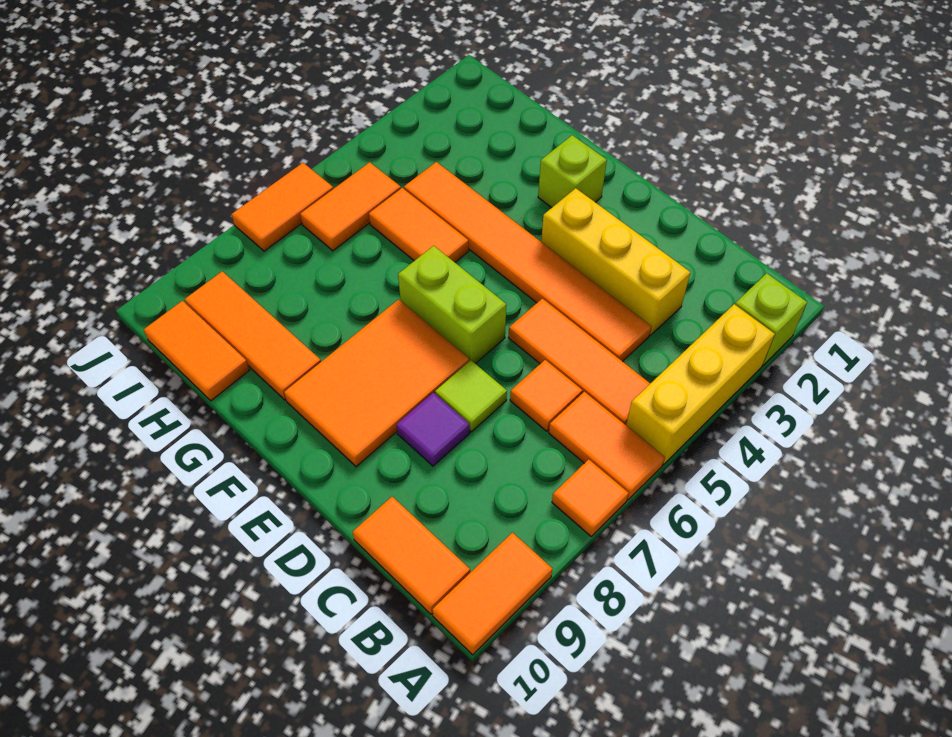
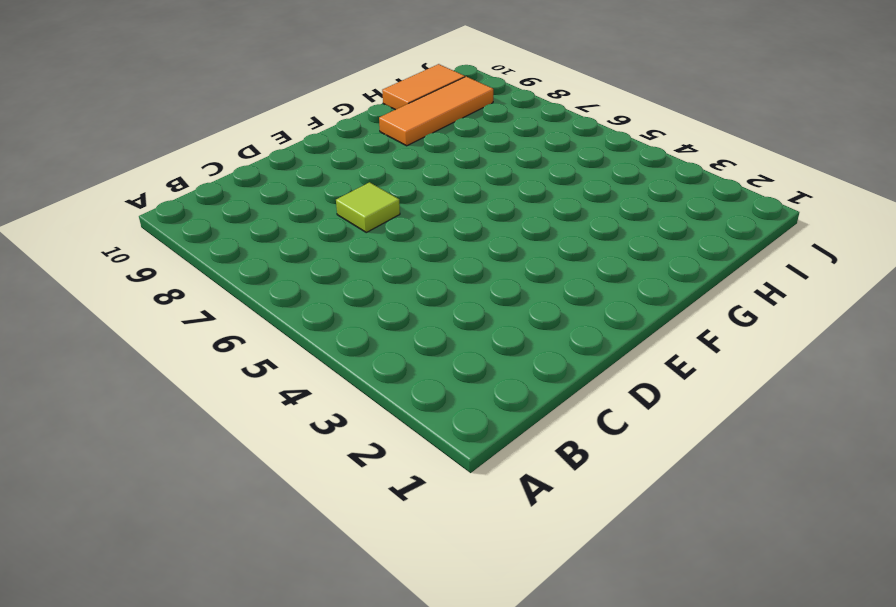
none -> lime brick A2 level 1
none -> yellow brick A3:A5 level 1
none -> orange tile A6:B6 level 1

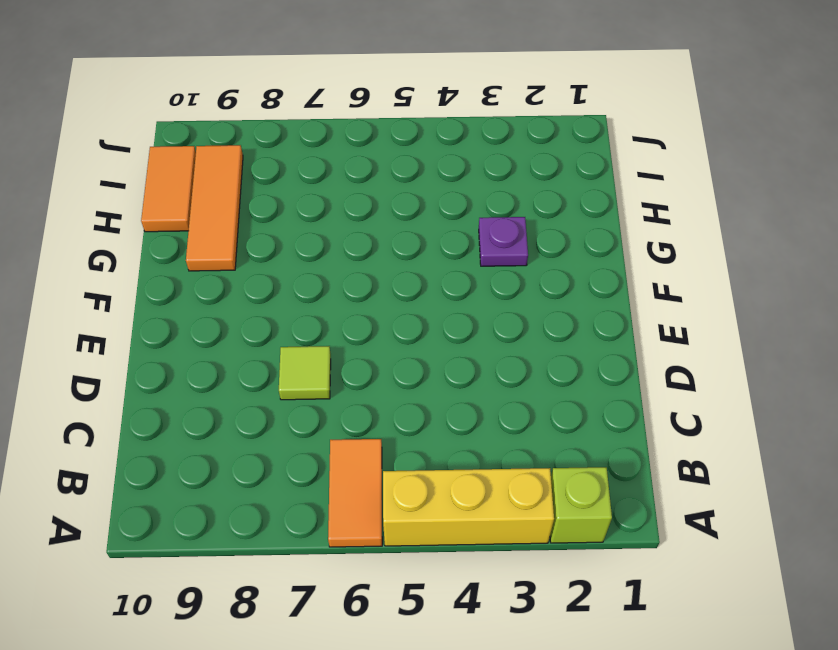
purple plate G3 level 1 -> none
none -> orange tile A7 level 1
none -> orange tile A9:A10 level 1
none -> orange tile B5:D5 level 1

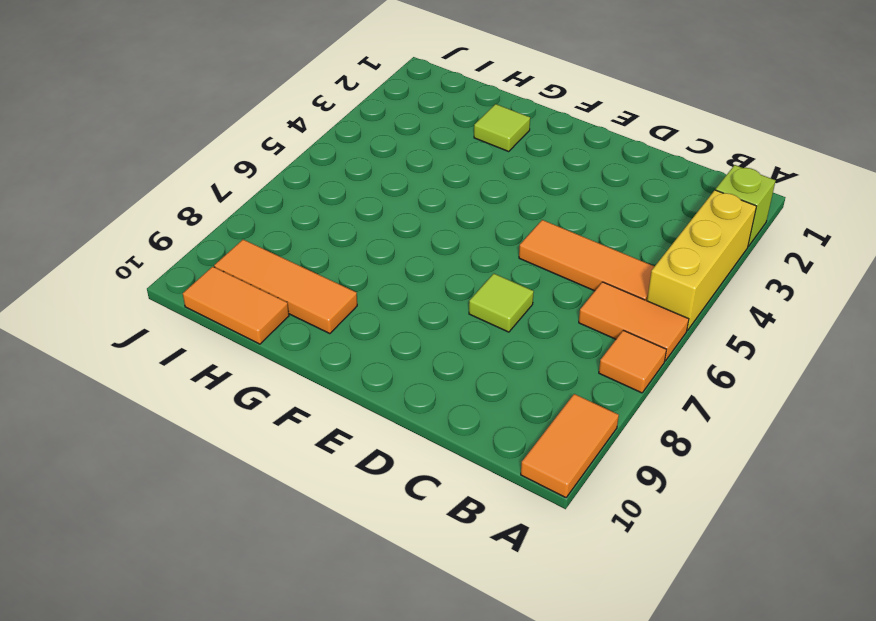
lime tile G2 level 1 -> none
none -> orange tile B10:C10 level 1
none -> yellow brick C3:E3 level 1
none -> orange tile C4:H4 level 1

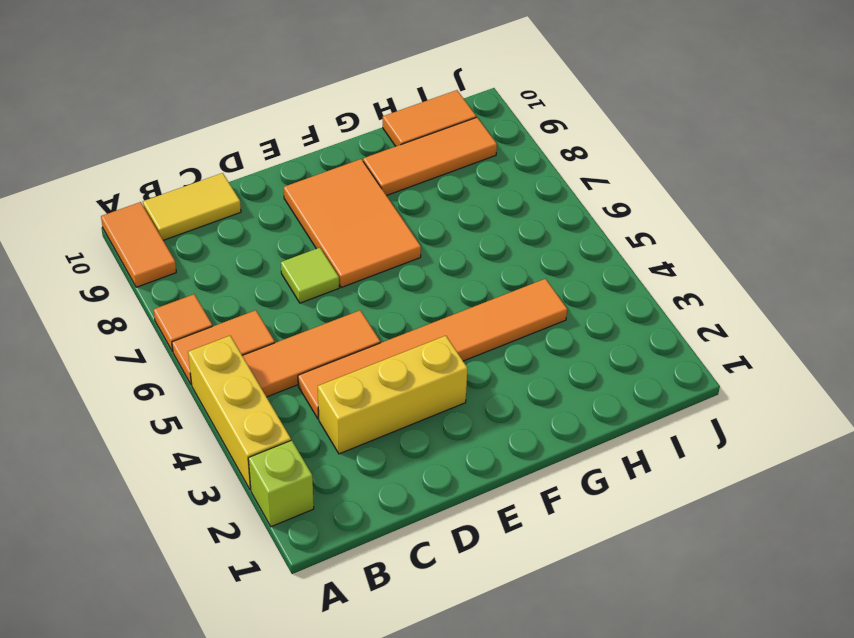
yellow tile B10:C10 level 1 -> orange tile B10:C10 level 1
none -> orange tile C6 level 1
none -> purple tile D8 level 1
none -> lime brick E6:F6 level 1

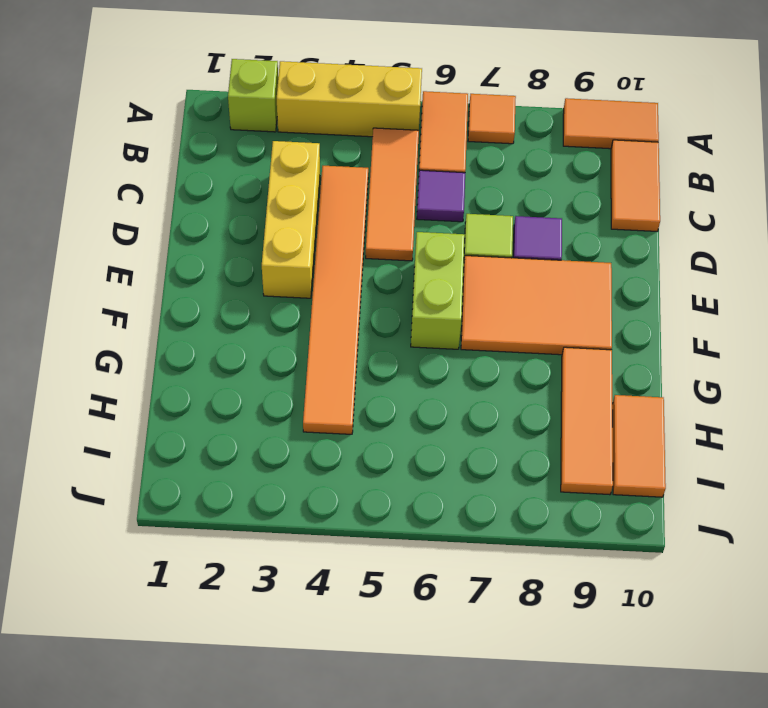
purple tile C6 level 1 -> orange tile C6 level 1
none -> lime brick F2 level 1
none -> orange tile G5:H5 level 1
none -> orange tile I5:I6 level 1

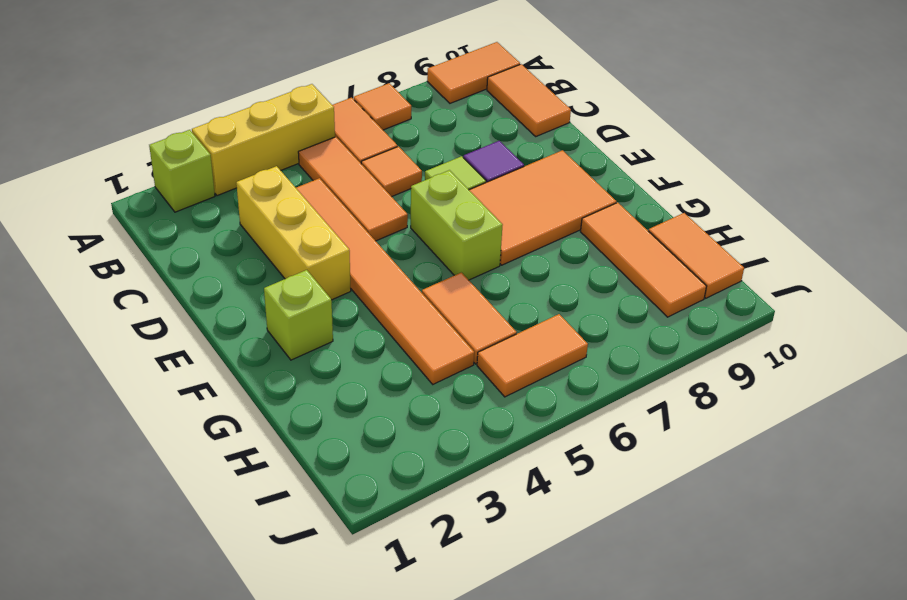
none -> orange tile J6:J7 level 1

